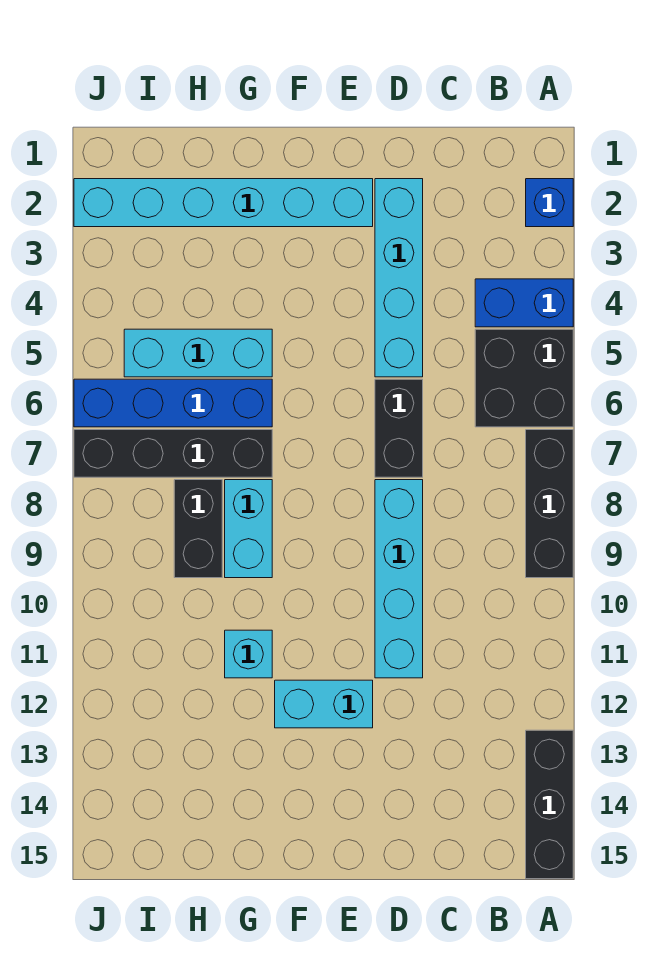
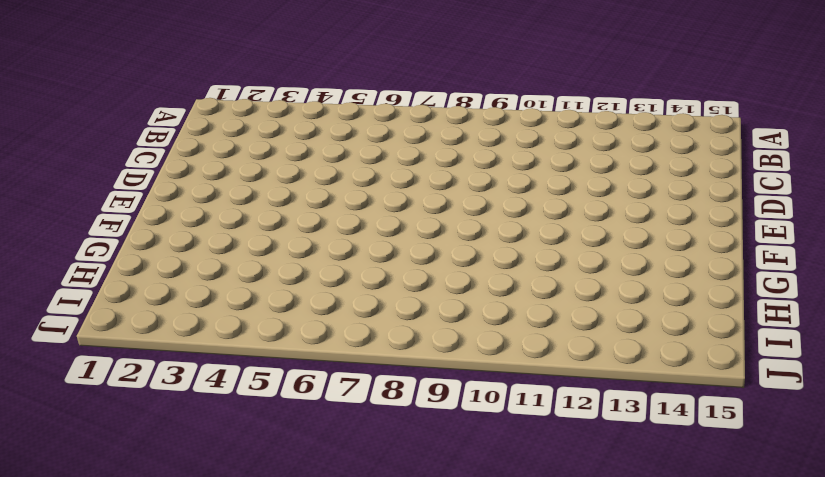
none -> blue brick A2 level 1
none -> blue brick A4:B4 level 1
none -> black brick A5:B6 level 1

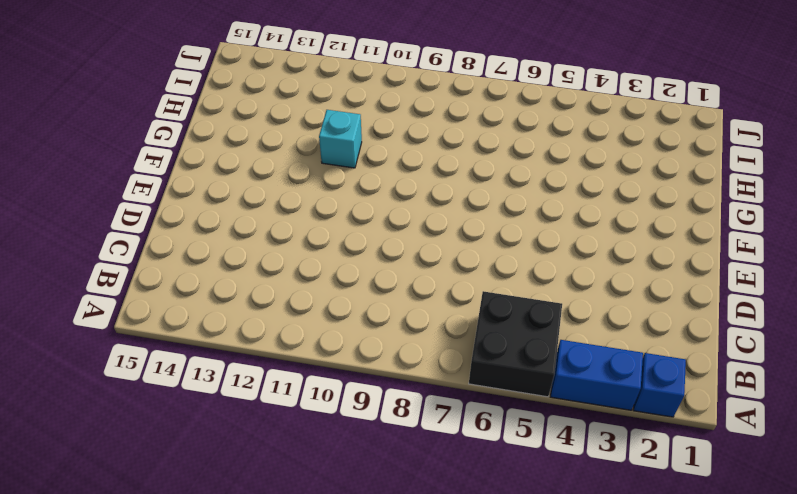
blue brick A3:A4 level 1 -> blue brick A4:B4 level 1
none -> black brick A7:A9 level 1
none -> black brick A13:A15 level 1
none -> cyan brick D2:D5 level 1

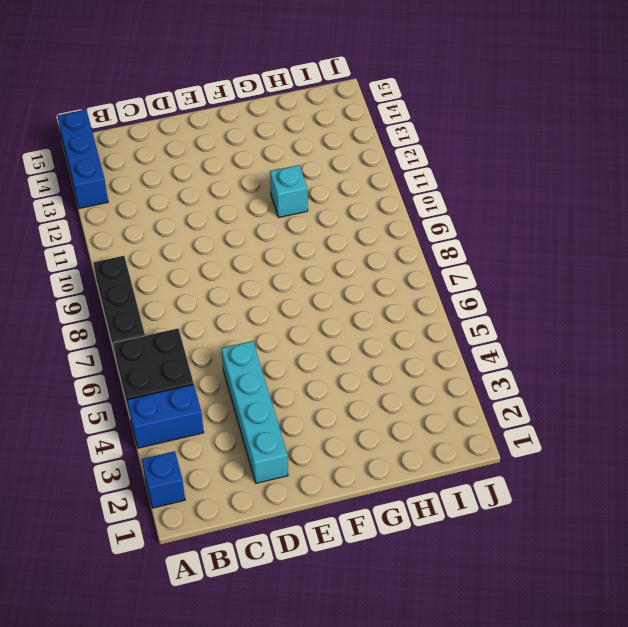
blue brick A13:A15 level 1 -> black brick A13:A15 level 1
none -> black brick D6:D7 level 1
none -> cyan brick D8:D11 level 1
none -> cyan brick E2:J2 level 1

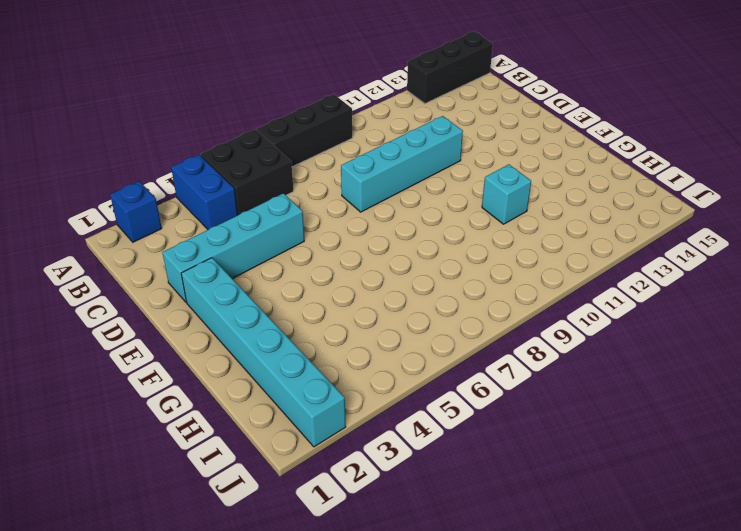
none -> black brick D6:D7 level 1
none -> cyan brick E12:F12 level 1
none -> cyan brick G5:I5 level 1

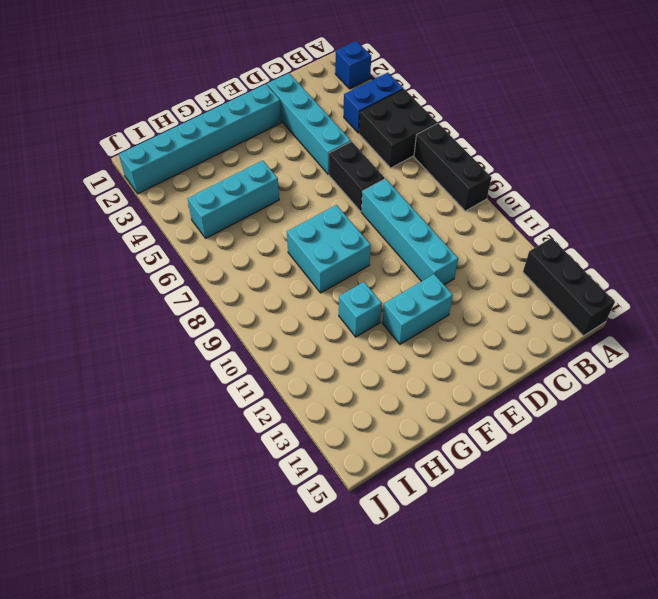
cyan brick F8:G9 level 1 -> cyan brick G8:G9 level 1
none -> blue brick G6:J6 level 1
none -> black brick G7:J7 level 1
none -> black brick H8:H9 level 1

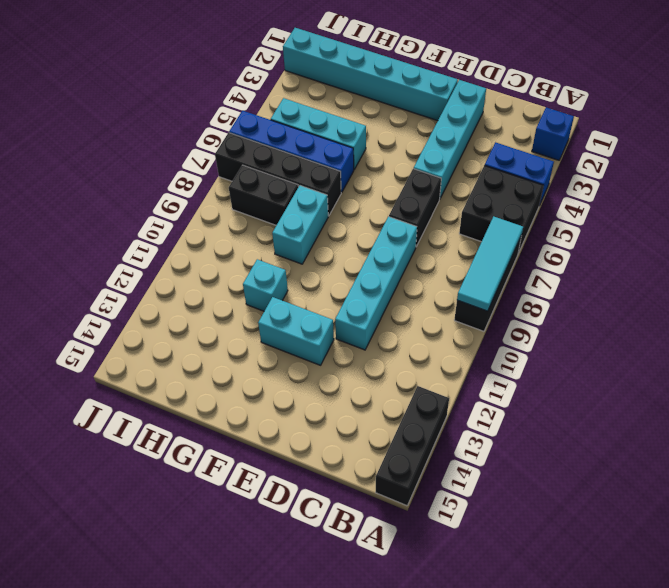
cyan tile A7:A9 level 2 -> none
black brick H8:I8 level 1 -> black brick H8:H9 level 1

